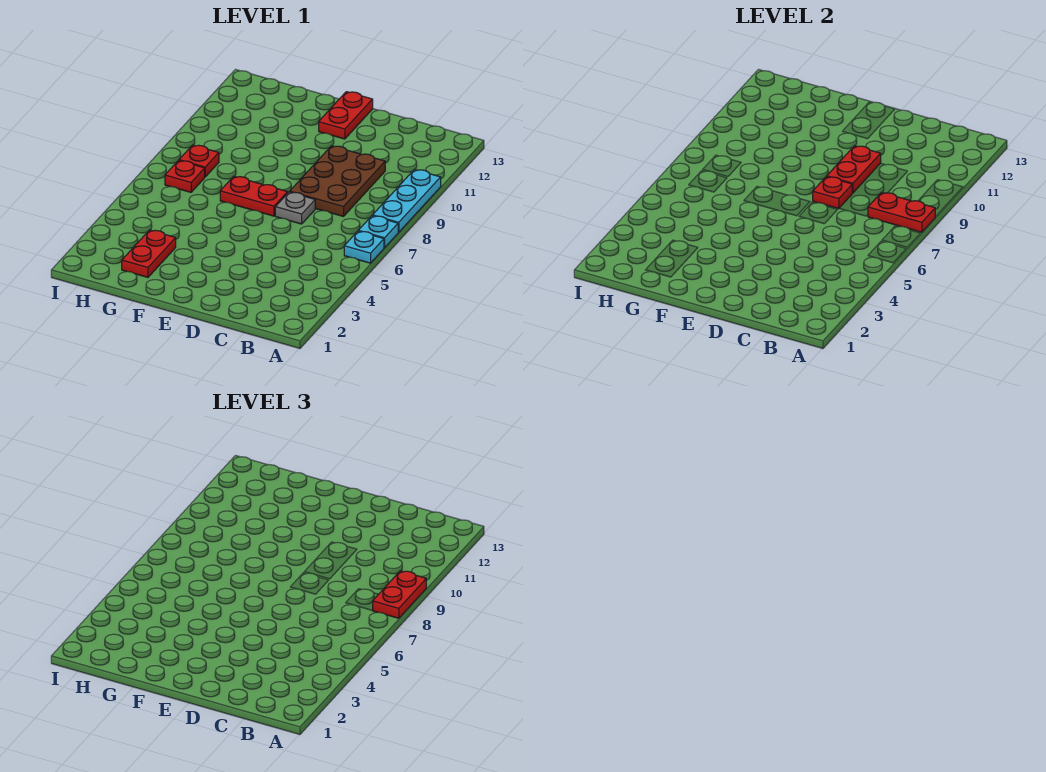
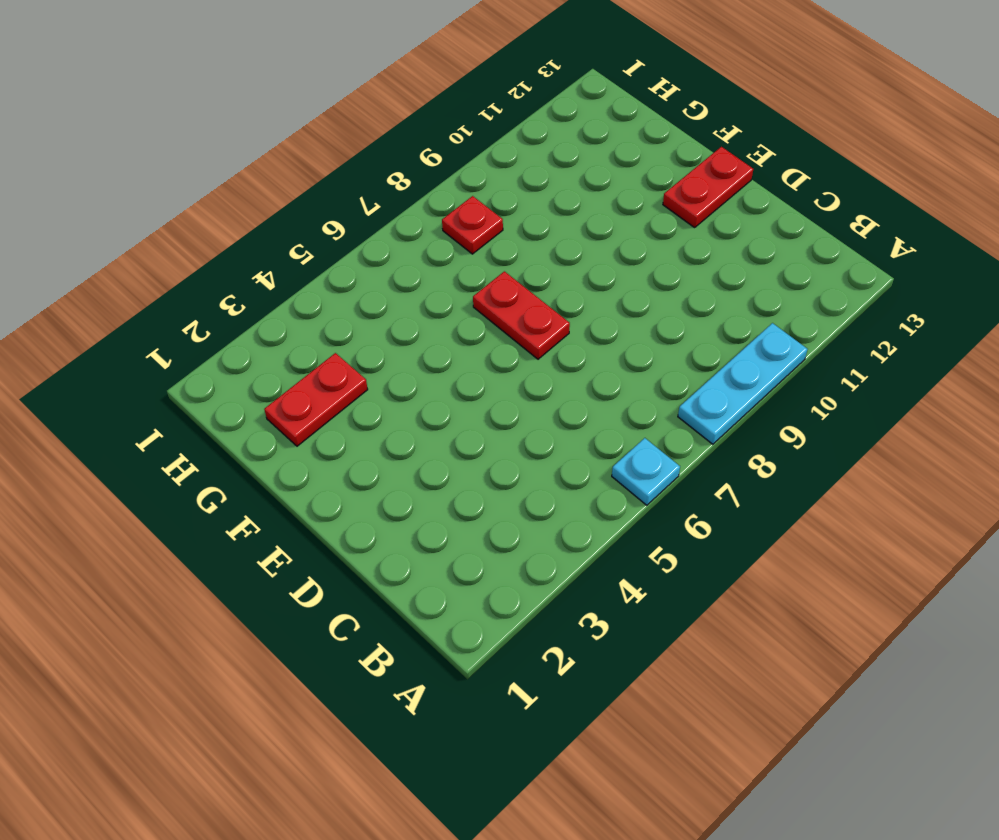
none -> cyan plate A7 level 1
none -> brown plate C8:D10 level 1
none -> grey plate D7 level 1

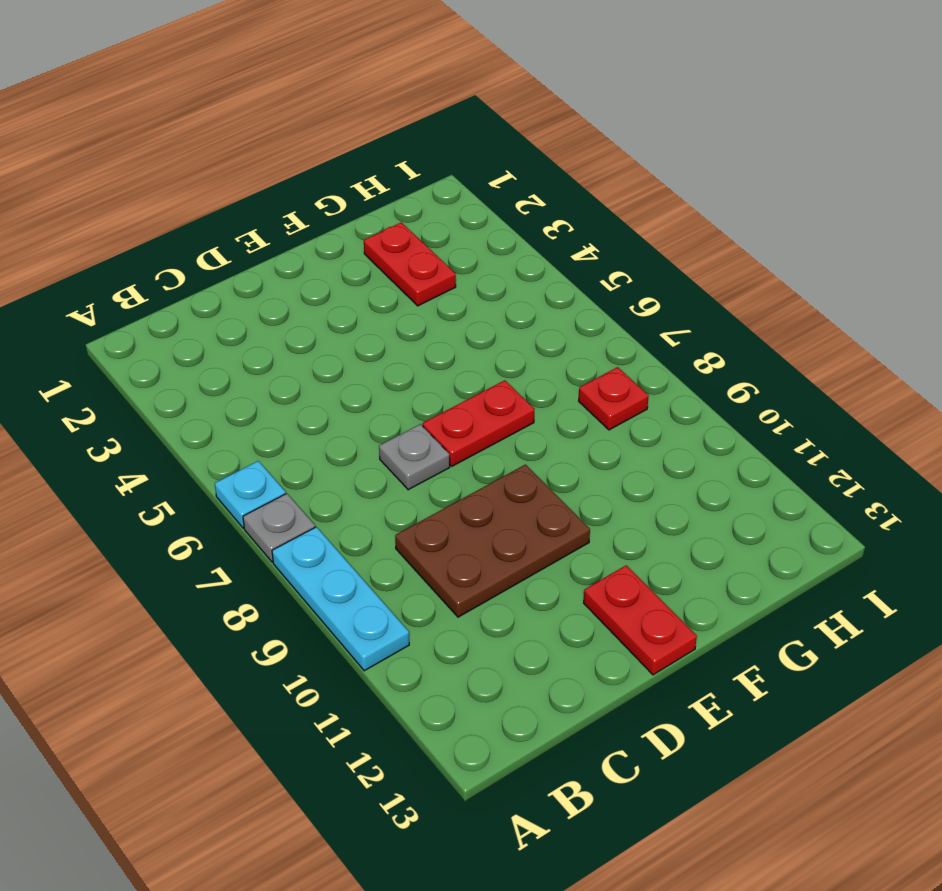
grey plate A7 level 1 -> cyan plate A7 level 1
brown plate C9:E10 level 1 -> brown plate C8:D10 level 1
none -> red plate H7 level 1
none -> red plate A8:B8 level 2
none -> red plate D8 level 2

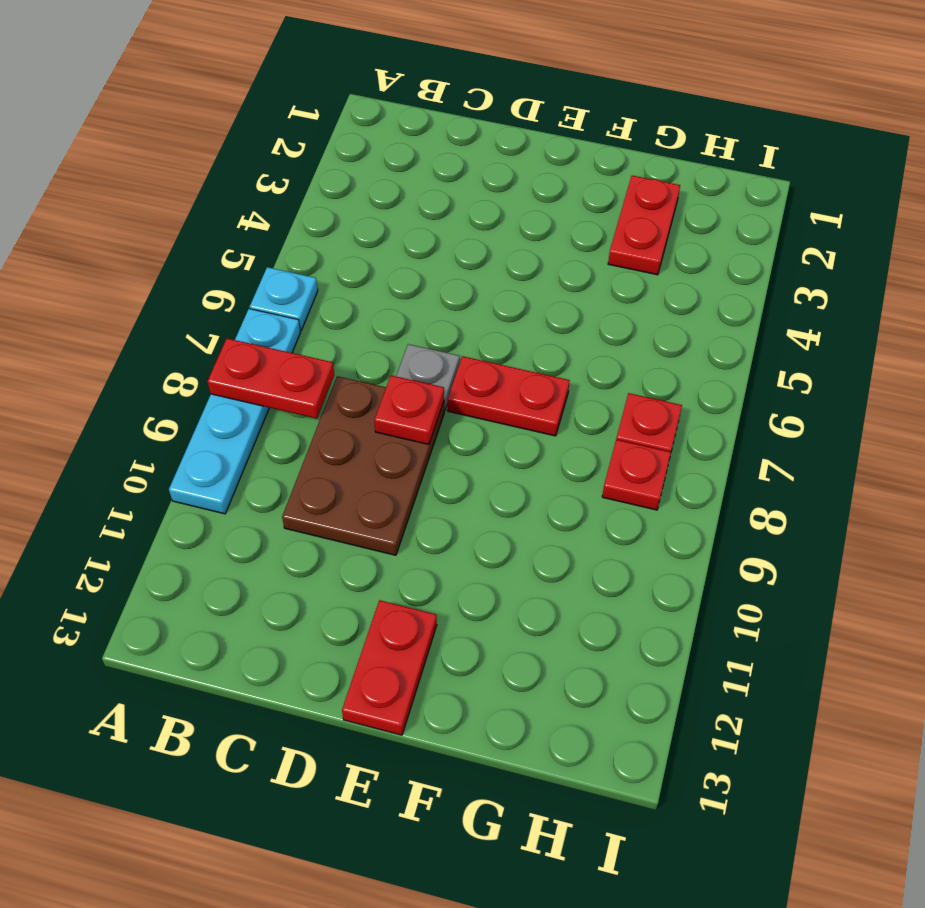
none -> red plate D9:D10 level 2
none -> red plate A8:A9 level 3

